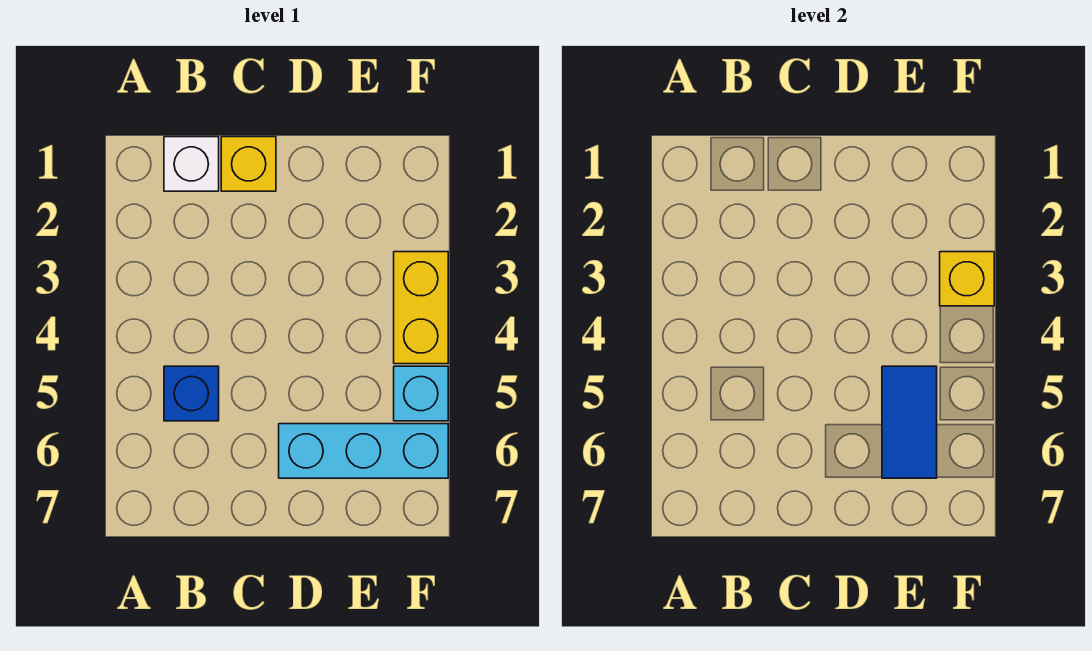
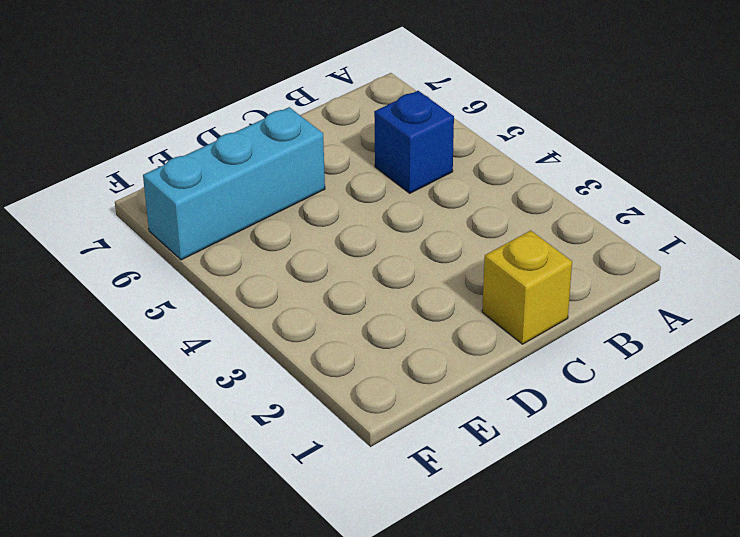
none -> white brick B1 level 1
none -> yellow brick F3:F4 level 1

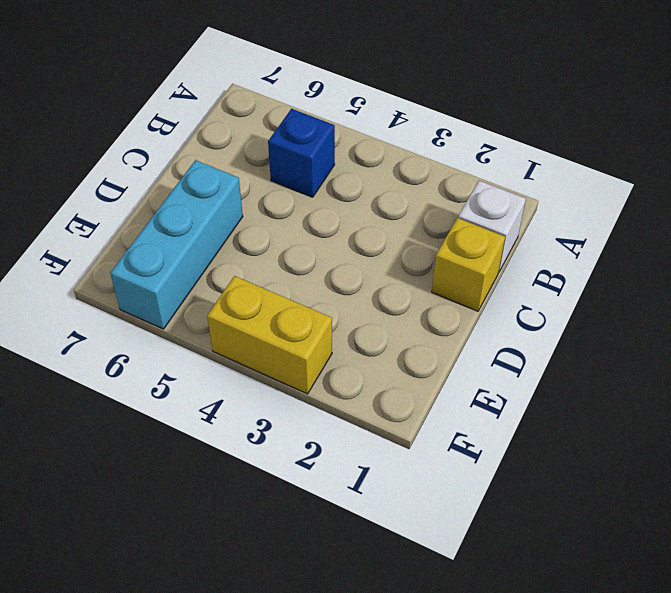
none -> cyan brick F5 level 1
none -> blue tile E5:E6 level 2

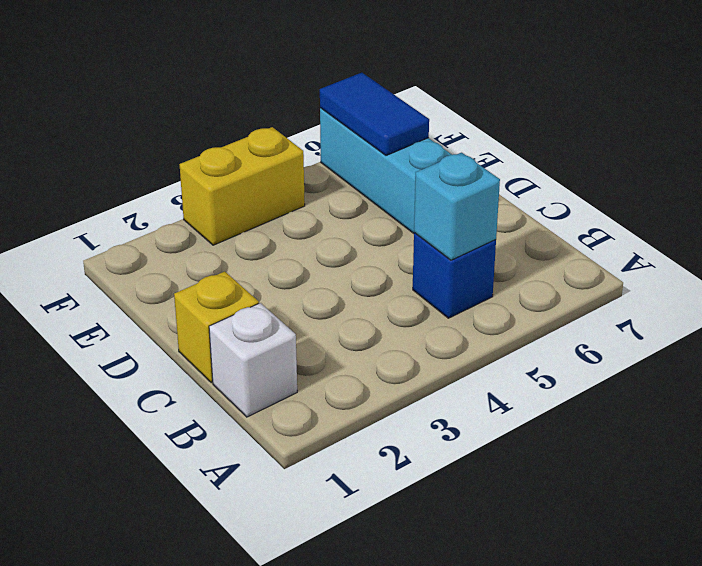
cyan brick B5 level 2 -> cyan brick F5 level 1
blue tile E6:F6 level 2 -> blue tile E5:E6 level 2
none -> yellow brick F3 level 2

